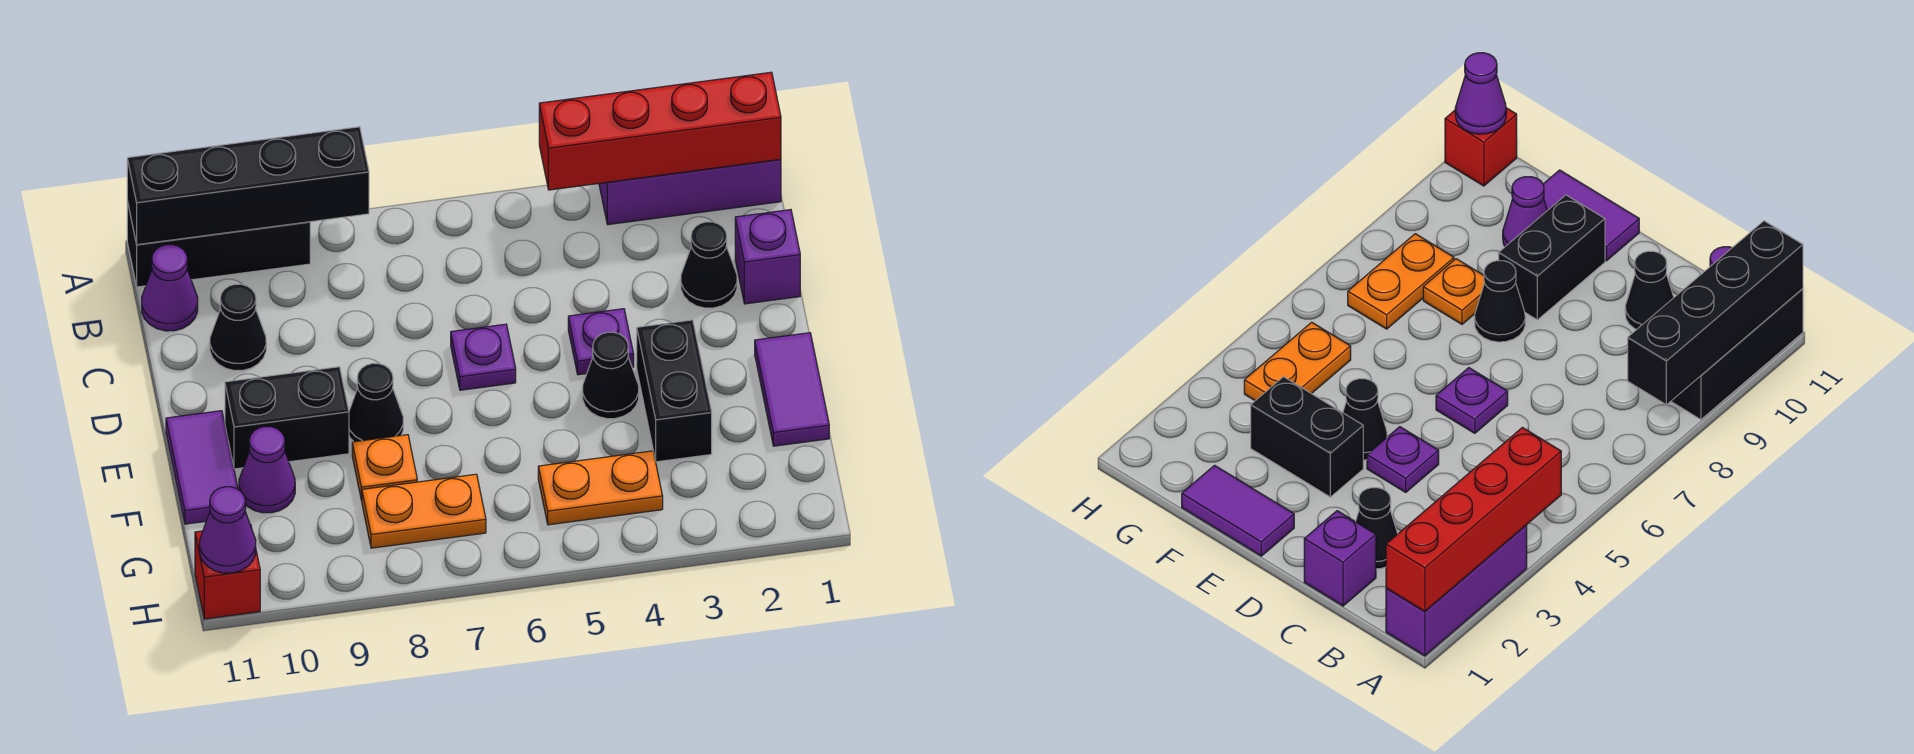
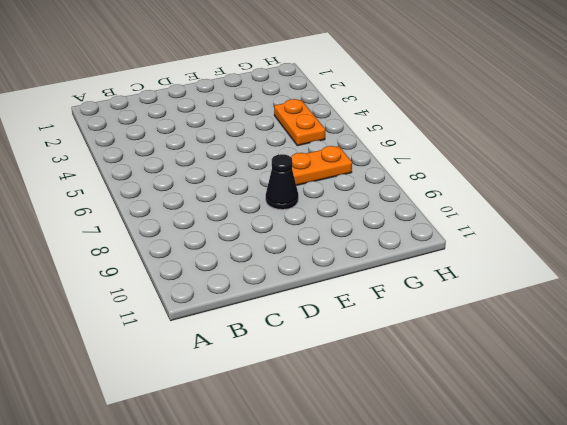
orange plate F7:G7 level 1 -> orange plate G7:G8 level 1
none -> purple brick A1:A3 level 1
none -> black brick A9:A11 level 1
none -> purple cone B11 level 1

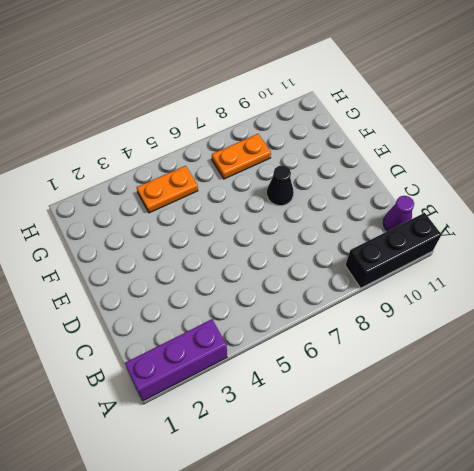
none -> purple brick C1 level 1
none -> black cone C2 level 1
none -> black cone C10 level 1

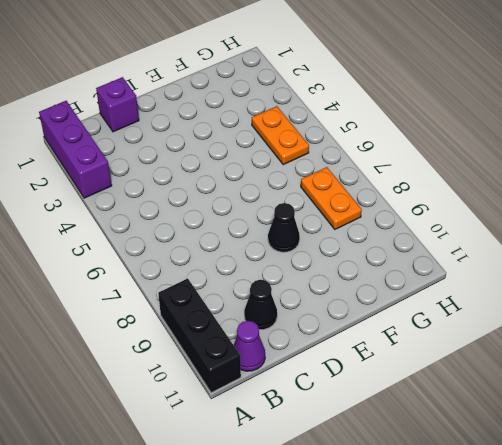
none -> black cone C2 level 1
none -> purple plate D4 level 1
none -> purple plate D6 level 1

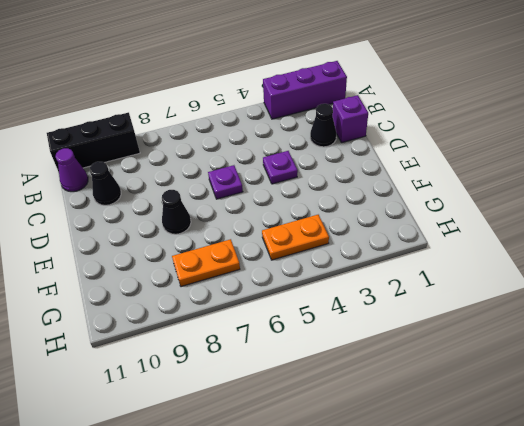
none -> purple tile E1:F1 level 1
none -> black brick E3:F3 level 1
none -> black cone E4 level 1

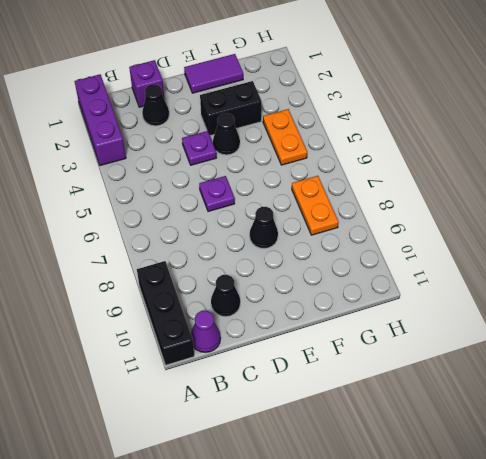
none -> black brick E9:E10 level 1
none -> purple tile E11:F11 level 1
none -> orange plate F8 level 1

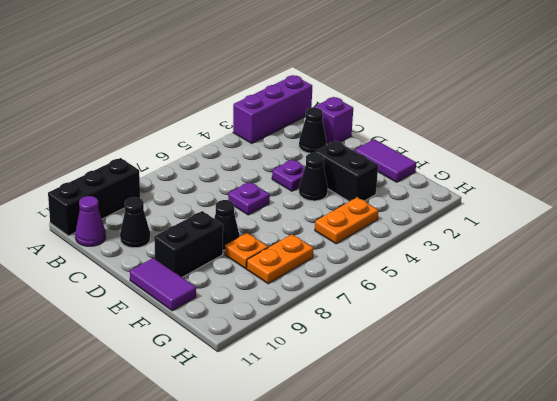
none -> purple cone F10 level 1
none -> red brick H11 level 1
none -> red brick A1:A4 level 2

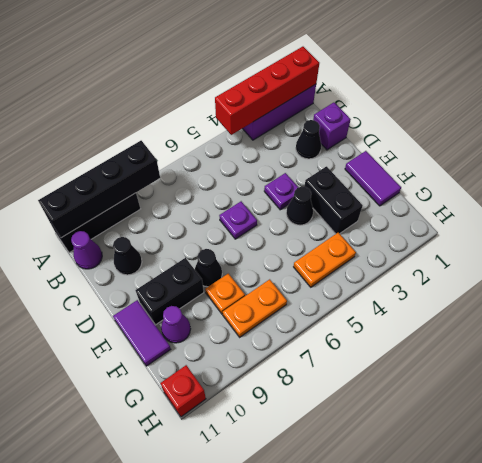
none -> purple cone H11 level 2

